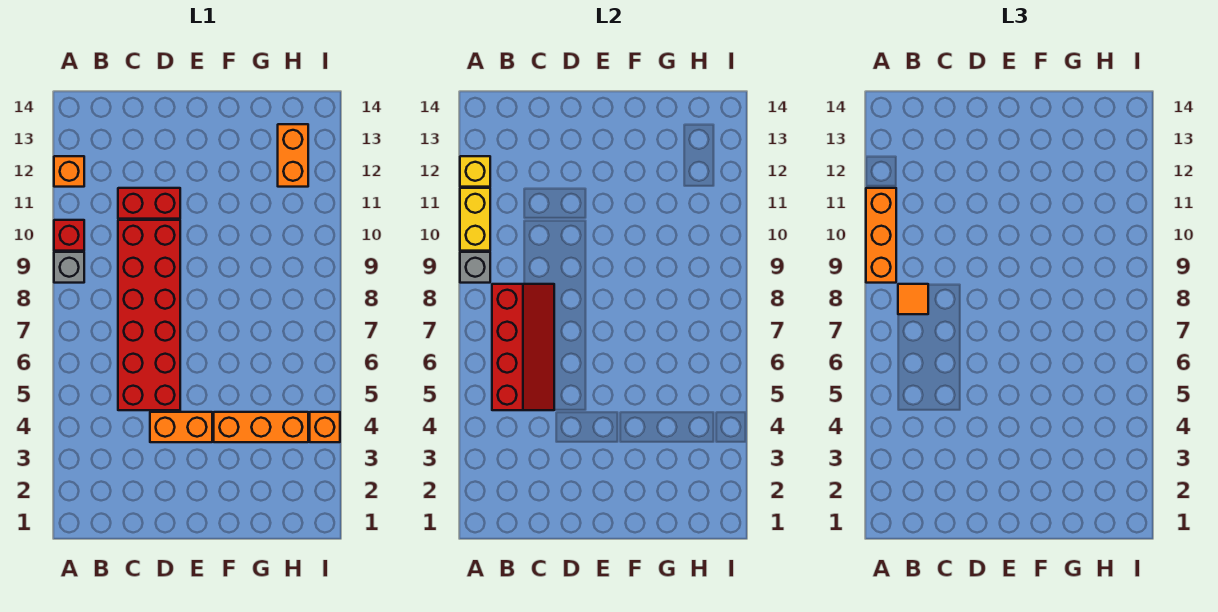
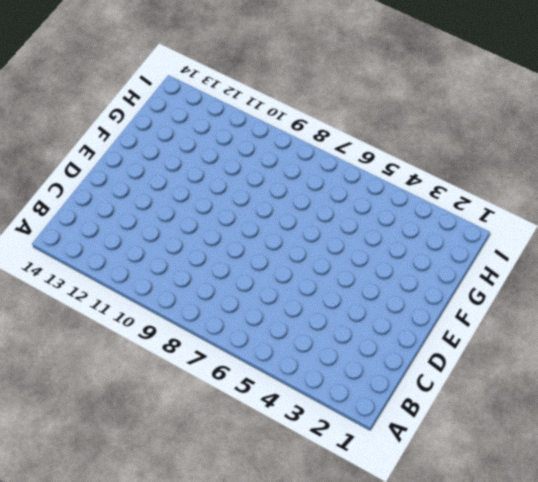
none -> grey brick A9 level 1
none -> red brick A10 level 1
none -> orange brick A12 level 1

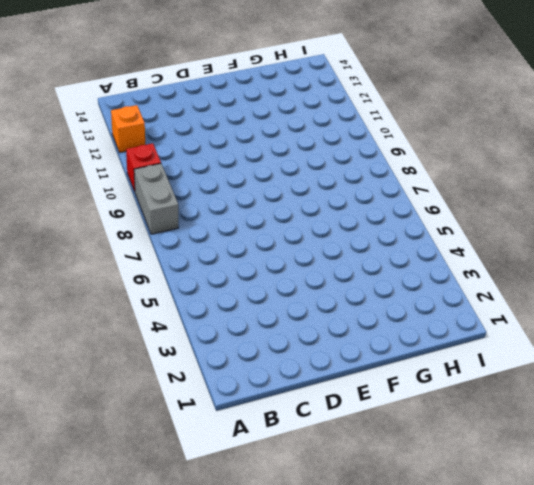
grey brick A8:A9 level 1 -> grey brick A9 level 1
none -> red brick C5:D10 level 1
none -> red brick C11:D11 level 1
none -> orange brick D4:E4 level 1

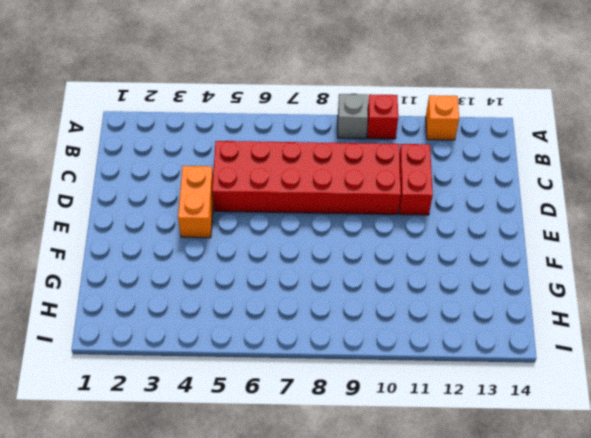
none -> orange brick F4:H4 level 1
none -> orange brick H12:H13 level 1
none -> orange brick I4 level 1

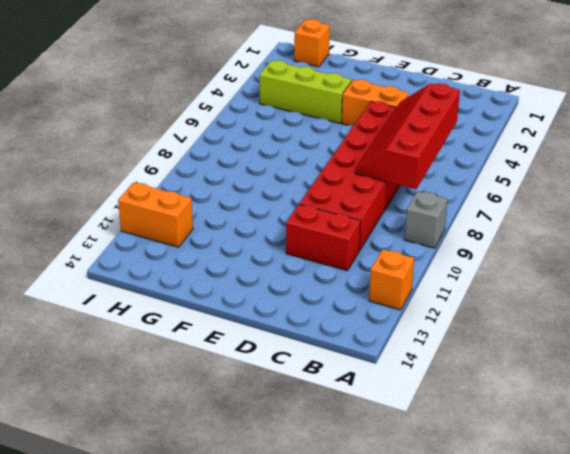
lime brick F4:H4 level 1 -> orange brick F4:H4 level 1
orange brick H1 level 1 -> orange brick I4 level 1
orange brick H12:I12 level 1 -> orange brick H12:H13 level 1
none -> red brick A10 level 1
none -> grey brick A9 level 2
none -> yellow brick A10:A11 level 2

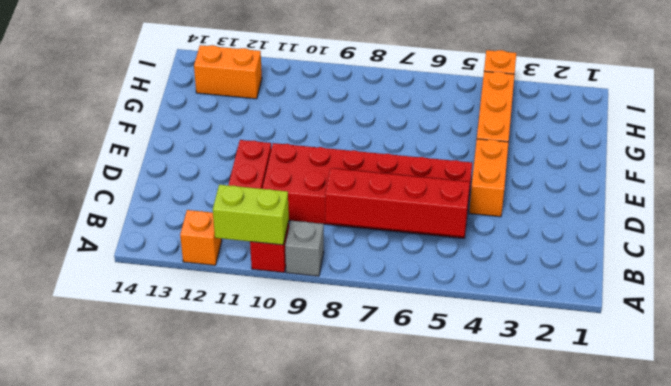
lime brick A10:A11 level 2 -> yellow brick A10:A11 level 2
none -> grey brick A9 level 2
none -> yellow brick A12 level 2
none -> orange brick A9:A11 level 3

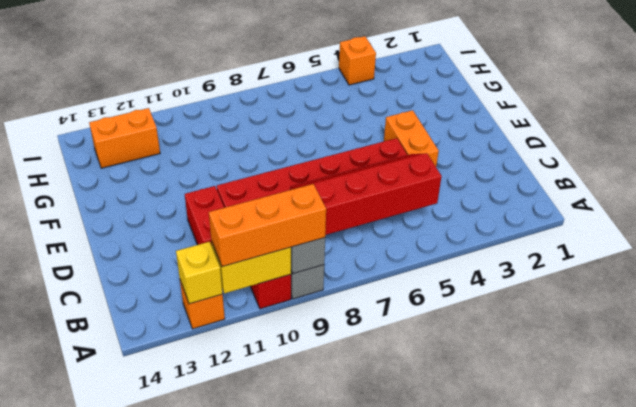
none -> orange brick F4:H4 level 1
none -> orange tile B8 level 3

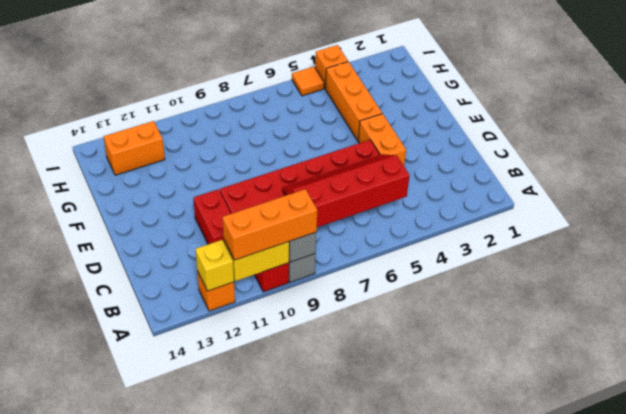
orange tile I5 level 1 -> orange tile B8 level 3

